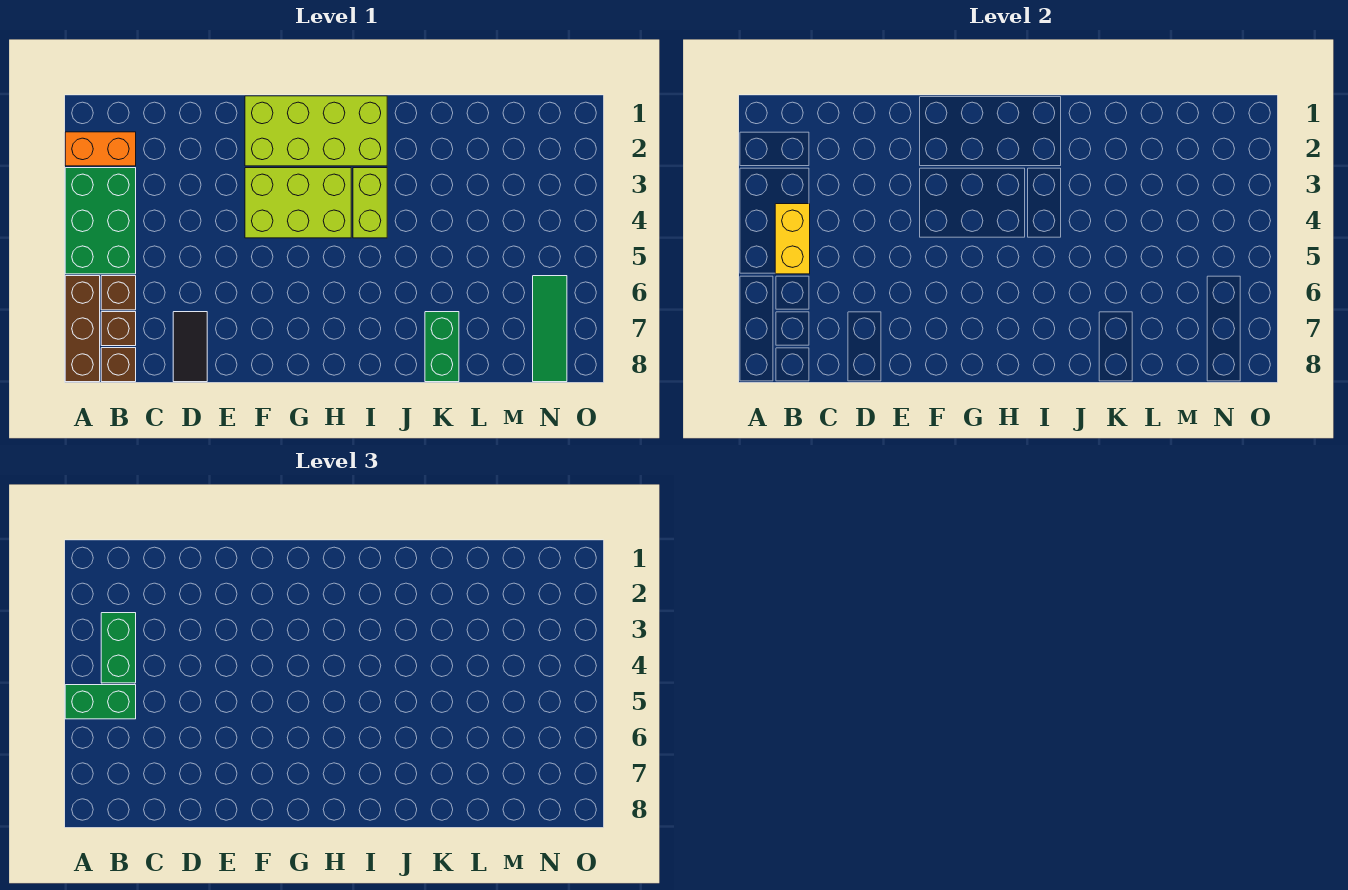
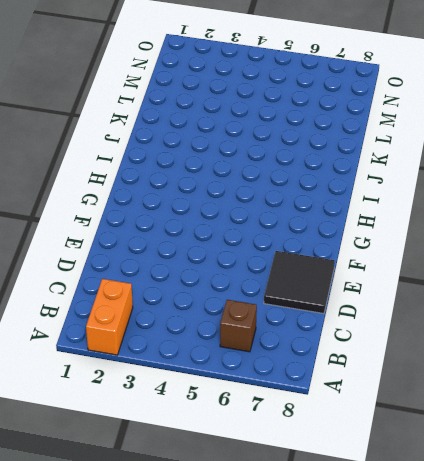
black tile D7:E8 level 1 -> black tile D7:D8 level 1
none -> green brick A3:B5 level 1
none -> brown brick A6:A8 level 1
none -> brown brick B7 level 1

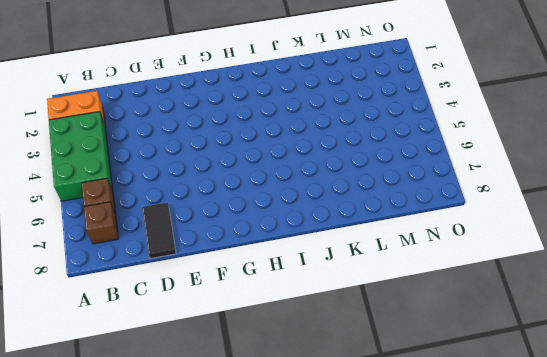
none -> brown brick A6:A8 level 1
none -> brown brick B8 level 1
none -> lime brick F1:I2 level 1

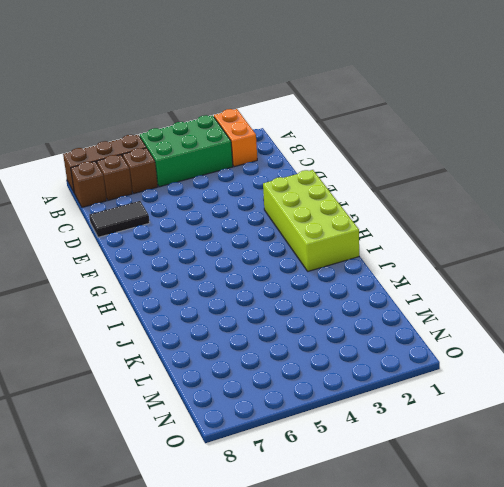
none -> lime brick F3:H4 level 1
none -> lime brick I3:I4 level 1
none -> green brick K7:K8 level 1

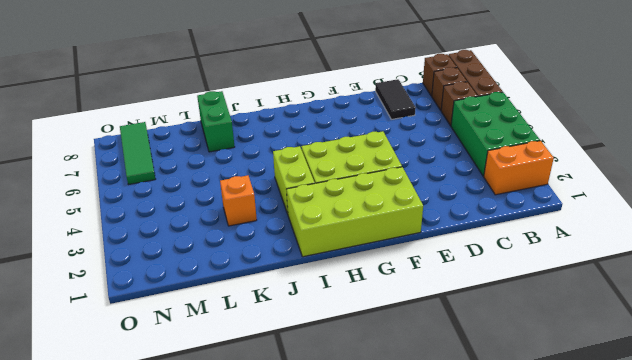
orange brick K3 level 1 -> none
none -> yellow brick B4:B5 level 2
none -> green brick A5:B5 level 3
none -> green brick B3:B4 level 3

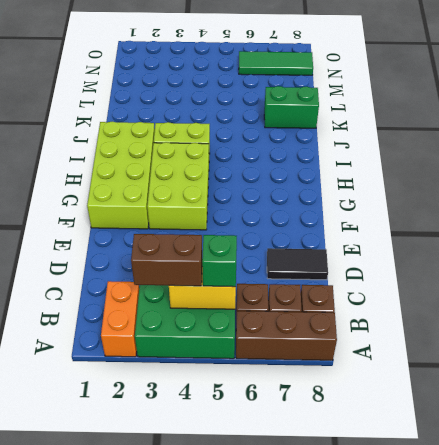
brown brick B3:B4 level 3 -> green brick B3:B4 level 3
green brick B5 level 3 -> green brick A5:B5 level 3

